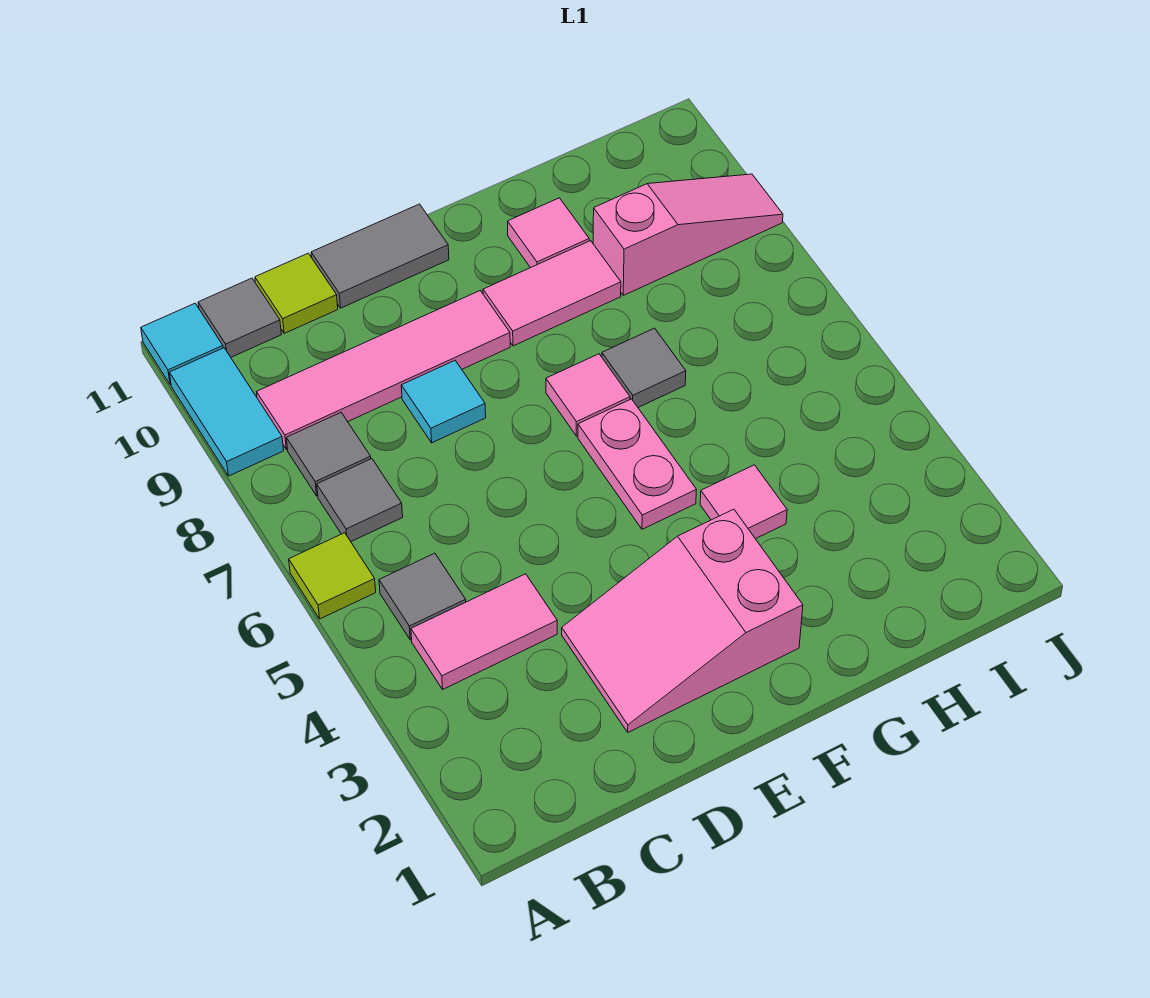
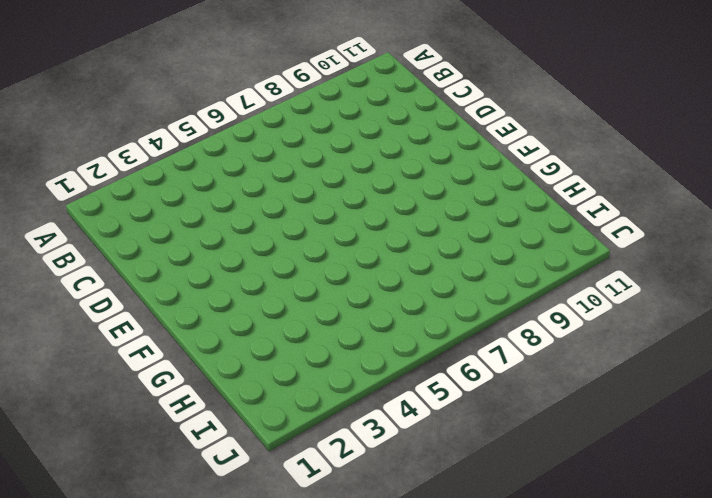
none -> lime tile A6 level 1
none -> cyan tile A9:A10 level 1
none -> cyan tile A11 level 1

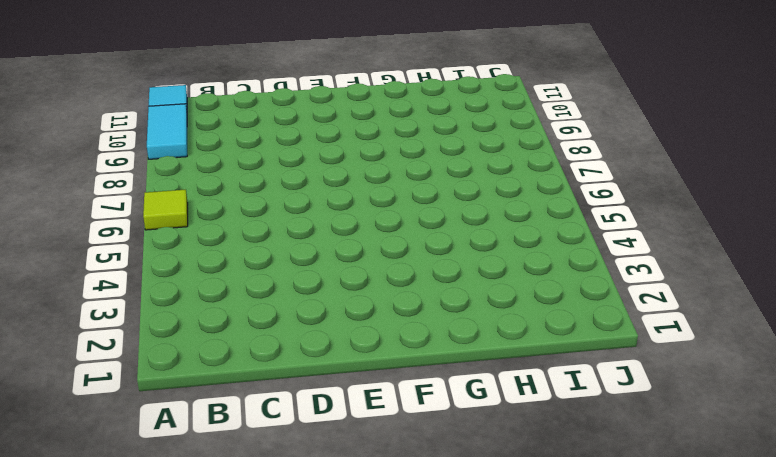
none -> pink tile B4:C4 level 1
none -> grey tile B5 level 1
none -> grey tile B7 level 1

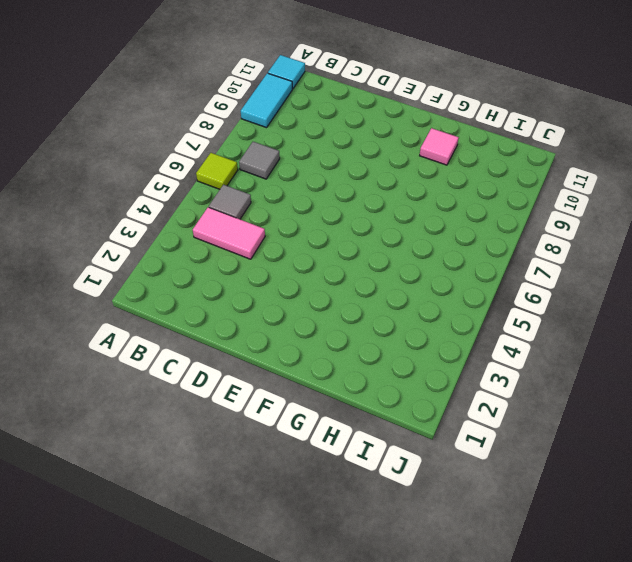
none -> grey tile B8 level 1
none -> pink tile B9:E9 level 1
none -> grey tile B11 level 1

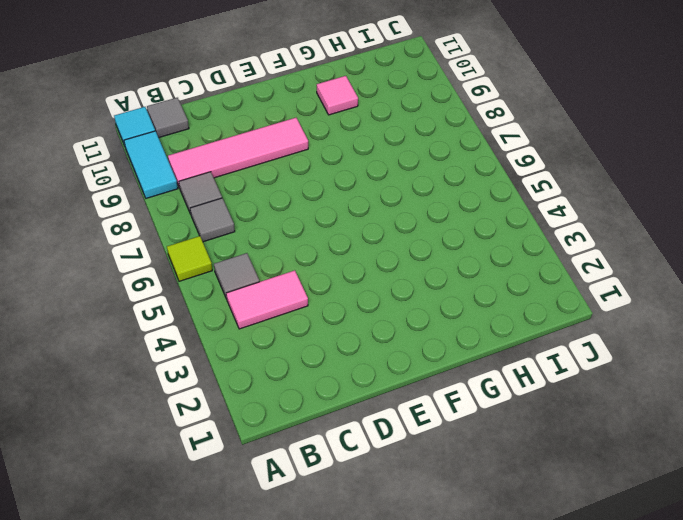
none -> lime tile C11 level 1
none -> pink slope D2:F3 level 1 top F
none -> cyan tile D8 level 1

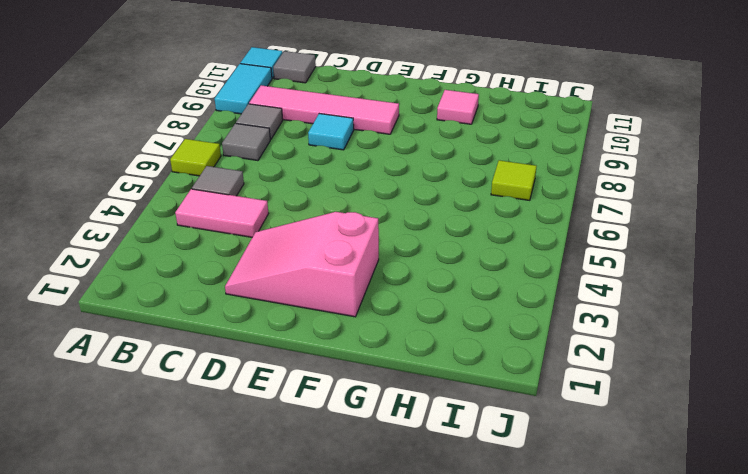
lime tile I7 level 1 -> lime tile C11 level 1
none -> grey tile D11:E11 level 1
none -> pink plate F5:F6 level 1
none -> pink tile F7 level 1

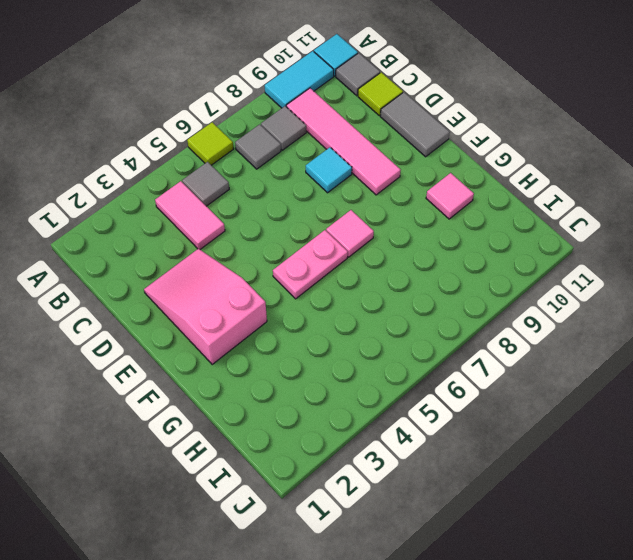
none -> pink tile F9:G9 level 1
none -> pink tile G4 level 1
none -> grey tile G7 level 1

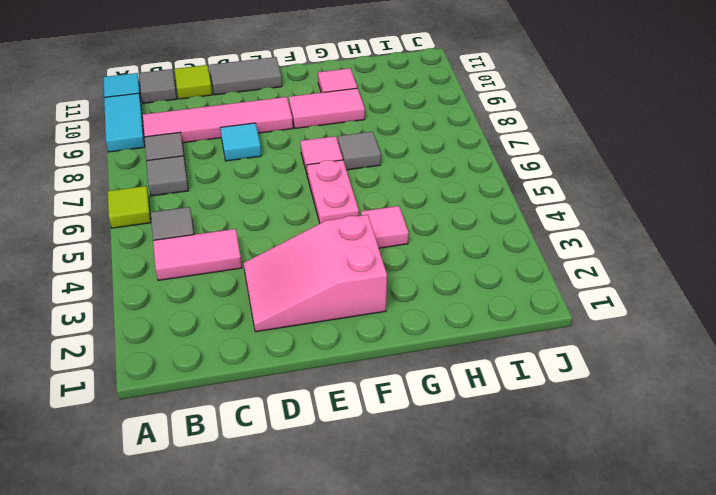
none -> pink slope H9:J9 level 1 top H

